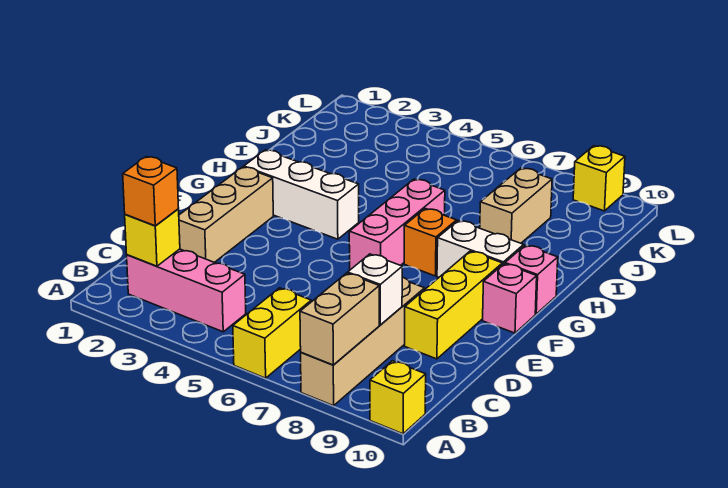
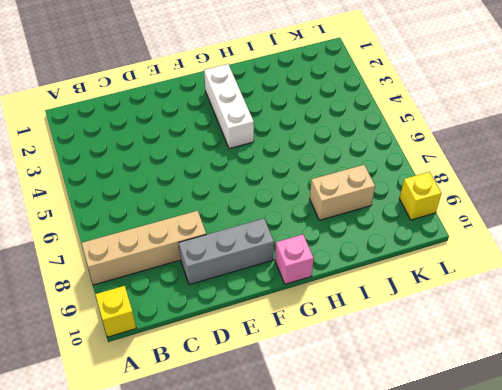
grey brick D9:F9 level 1 -> yellow brick D9:F9 level 1
none -> yellow brick A6:B6 level 1
none -> pink brick B2:B4 level 1
none -> tan brick D2:F2 level 1

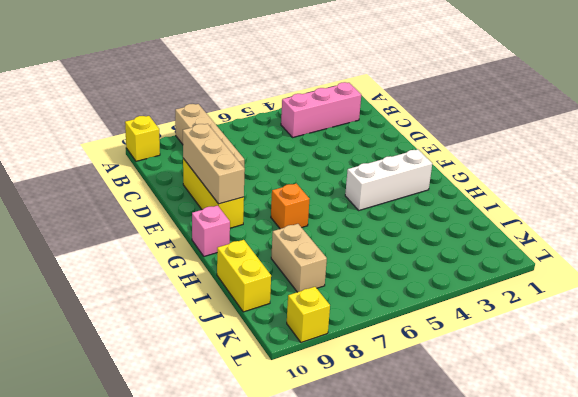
tan brick D9:F9 level 2 -> tan brick D2:F2 level 1
yellow brick I10:J10 level 1 -> yellow brick A6:B6 level 1
none -> pink brick F6:H6 level 1
none -> pink brick F10 level 1
none -> white brick G8:G9 level 1

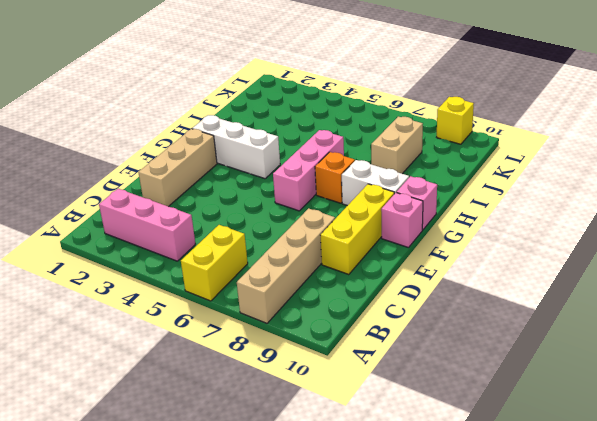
none -> yellow brick A10 level 1
none -> tan brick A8:B8 level 2
none -> yellow brick B2 level 2

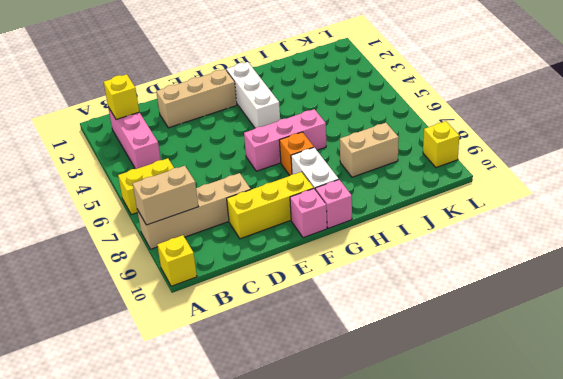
none -> white brick C8 level 2
none -> orange brick B2 level 3

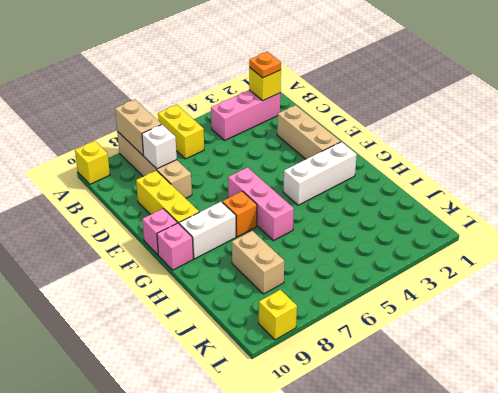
orange plate B2 level 3 -> orange brick B2 level 3

